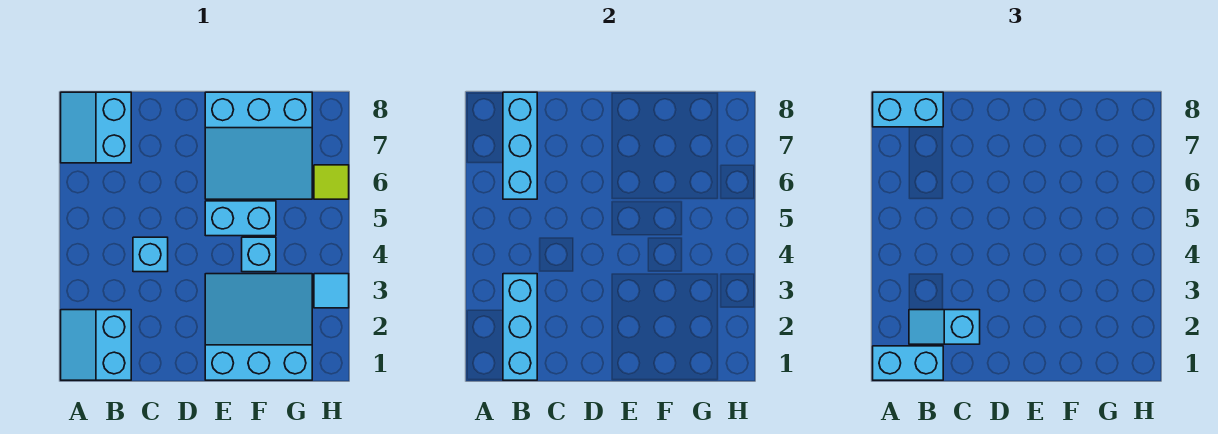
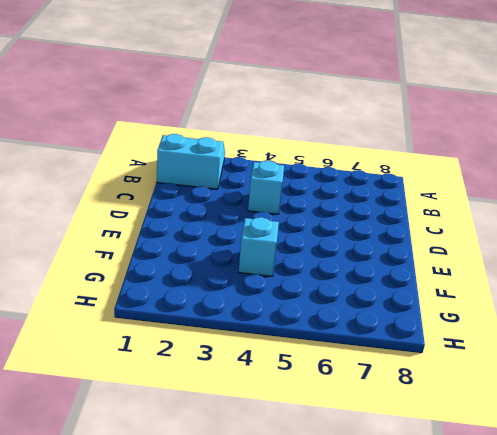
none -> cyan slope A7:B8 level 1 top B
none -> cyan slope E1:G3 level 1 top 1
none -> cyan brick E5:F5 level 1

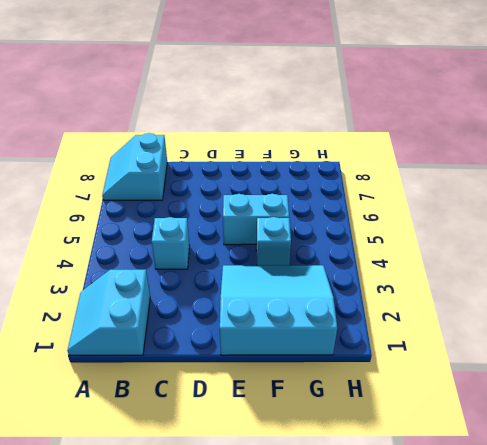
none -> cyan slope E6:G8 level 1 top 8
none -> cyan tile H3 level 1
none -> lime tile H6 level 1

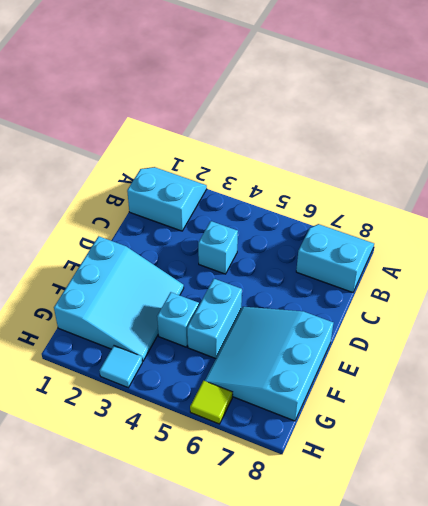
none -> cyan brick B1:B3 level 2
none -> cyan brick B6:B8 level 2
none -> cyan brick A1:B1 level 3

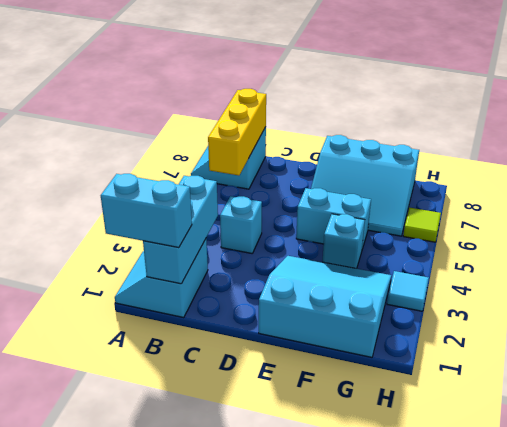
yellow brick B6:B8 level 2 -> cyan brick B6:B8 level 2
none -> cyan brick A8:B8 level 3
none -> cyan slope B2:C2 level 3 top C

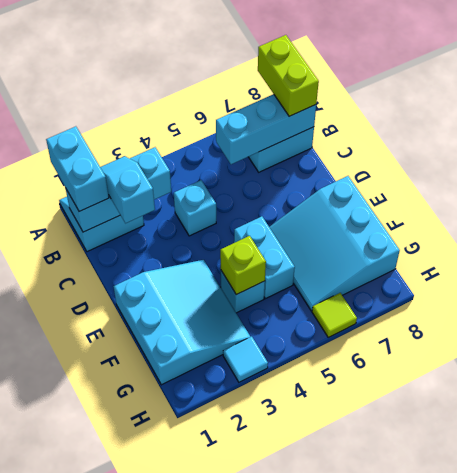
lime brick A8:B8 level 3 -> cyan brick A8:B8 level 3
lime brick F4 level 2 -> none

